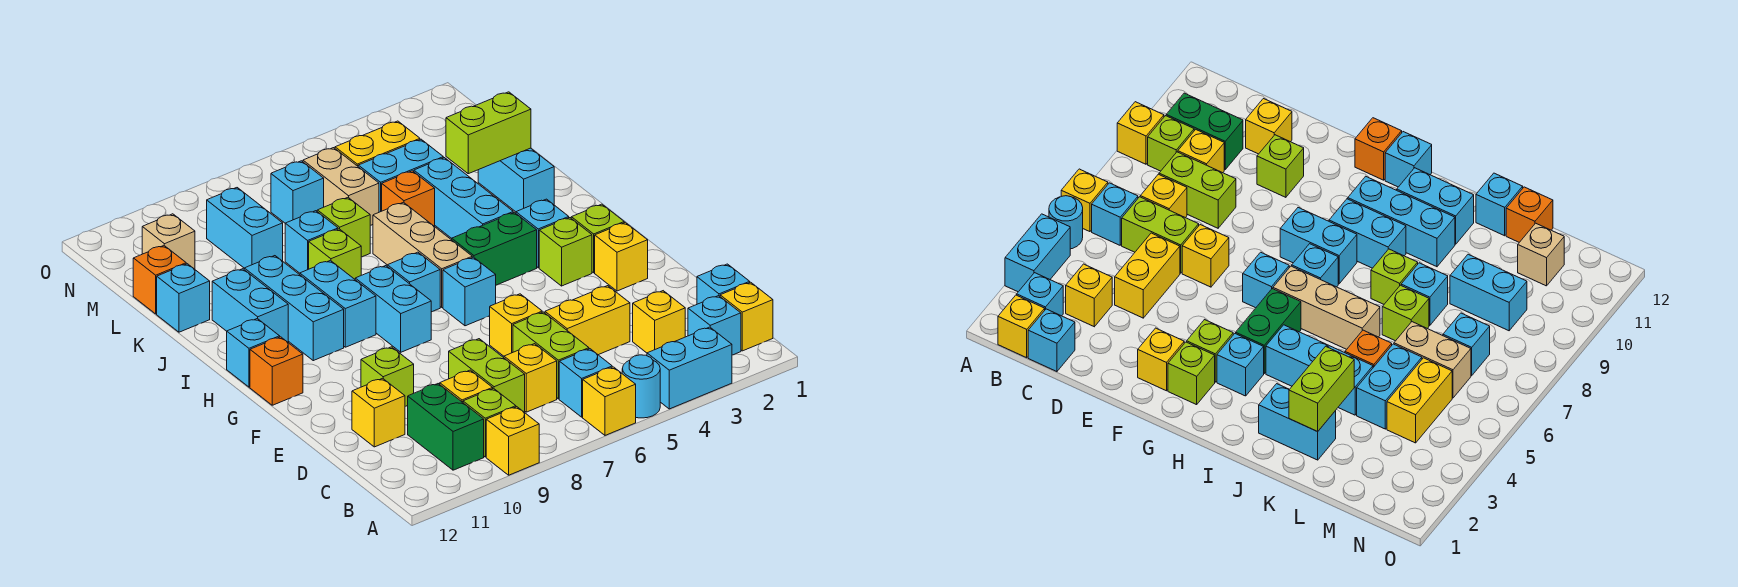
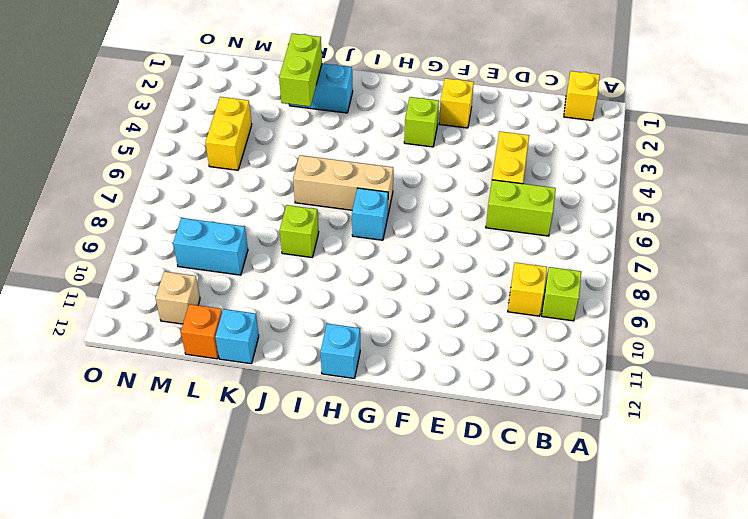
none -> cyan brick A3:A4 level 1
none -> cyan round brick A5 level 1
none -> yellow brick A6 level 1
none -> yellow brick A9 level 1

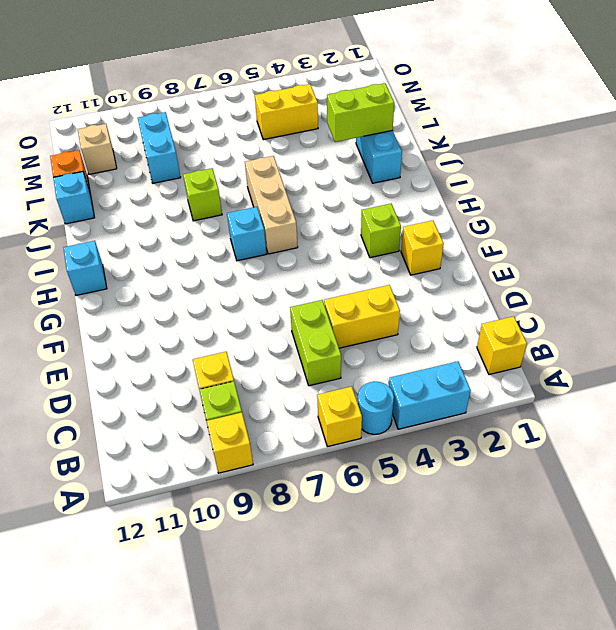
none -> cyan brick B2 level 1
none -> cyan brick B6 level 1
none -> green brick B10:C10 level 1
none -> cyan brick C1 level 1

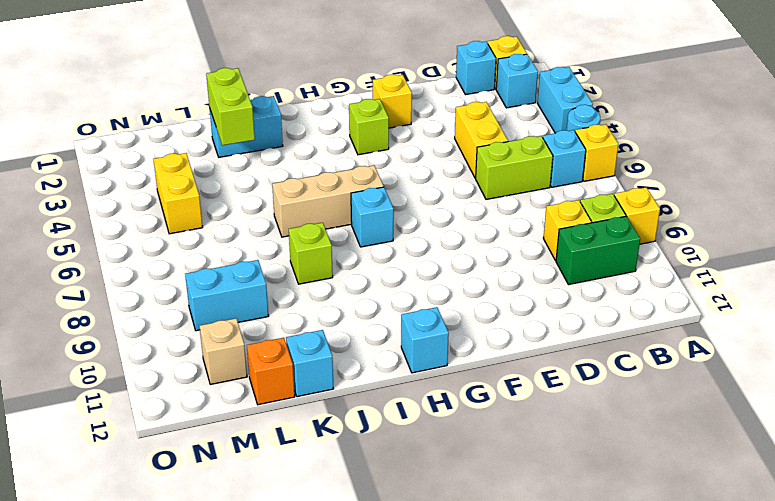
none -> yellow brick C3 level 1
none -> yellow brick C7 level 1
none -> lime brick C8:D8 level 1
none -> yellow brick D11 level 1

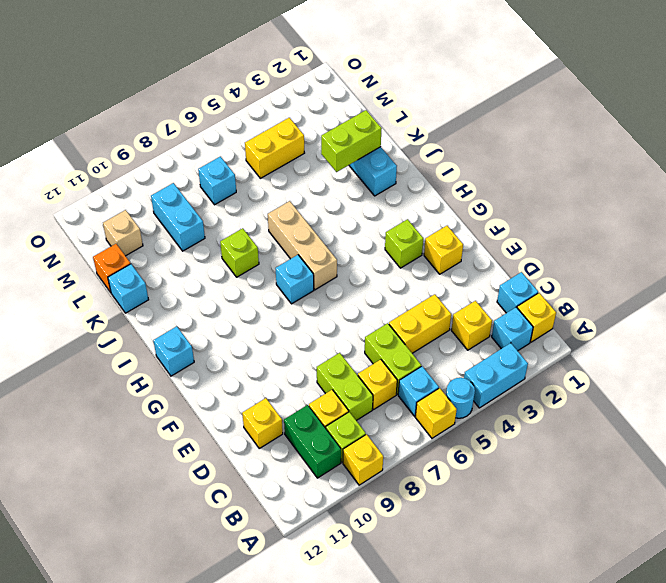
none -> yellow brick E6 level 1
none -> lime brick E10 level 1
none -> lime brick G2 level 1
none -> cyan brick G6 level 1

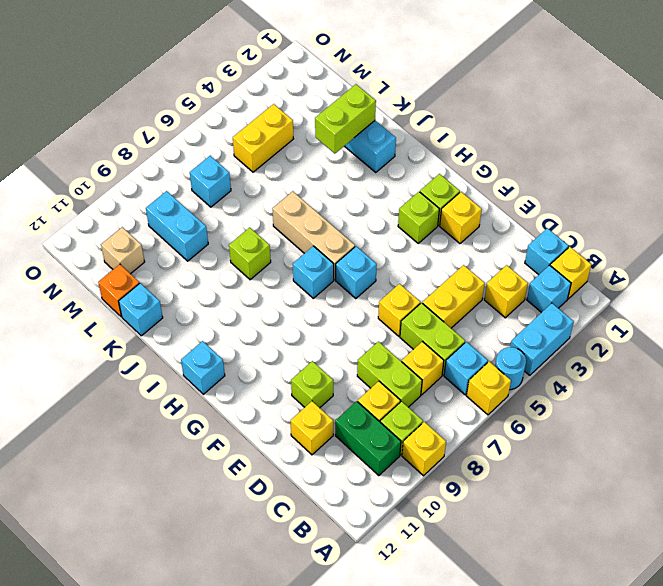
none -> cyan brick G8:H8 level 1
none -> orange brick G12 level 1
none -> cyan brick H3 level 1
none -> green brick H4:H5 level 1

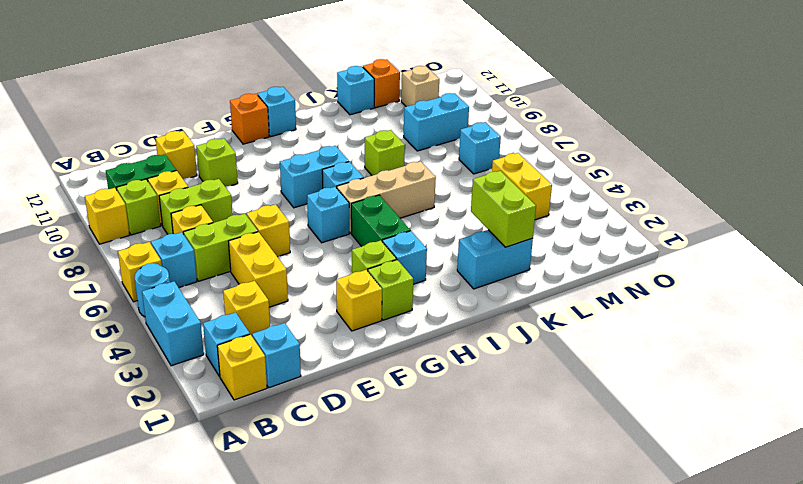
none -> cyan brick H9:I9 level 1
none -> cyan brick H10:J10 level 1
none -> cyan brick I4:K4 level 1
none -> cyan brick I11:J11 level 1

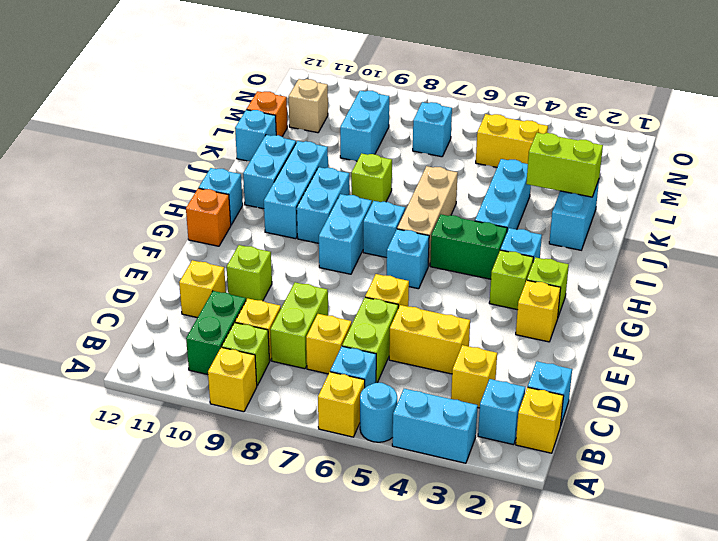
none -> orange brick K5 level 1
none -> lime brick K7 level 1
none -> cyan brick K8 level 1
none -> cyan brick L4:L5 level 1

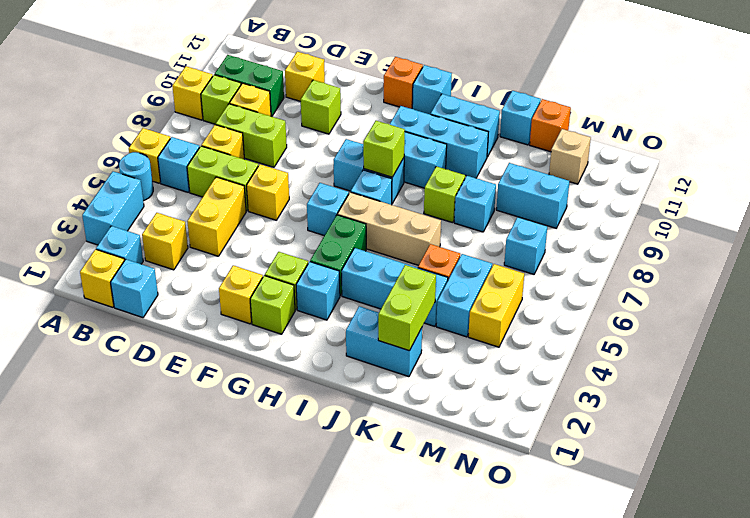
lime brick H8 level 2 -> lime brick K7 level 1
none -> tan brick L6:M6 level 1

